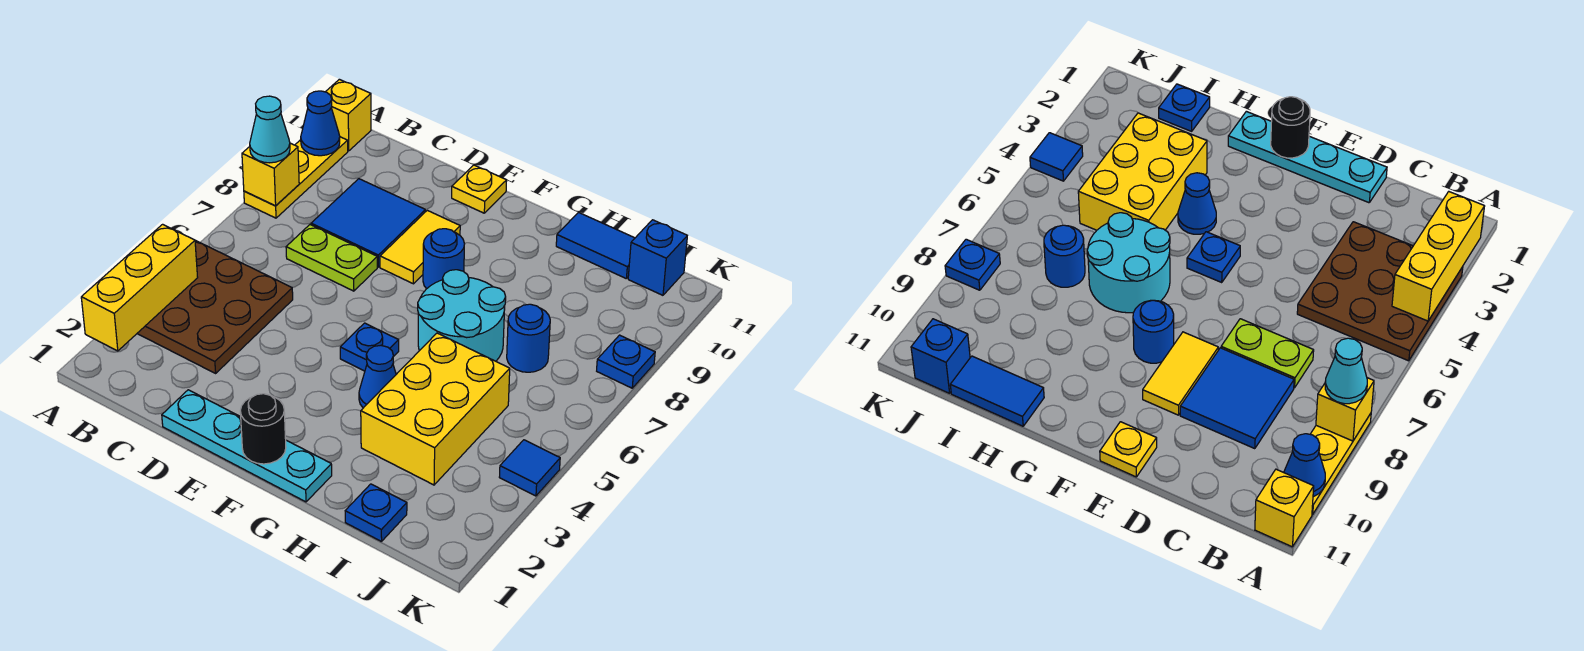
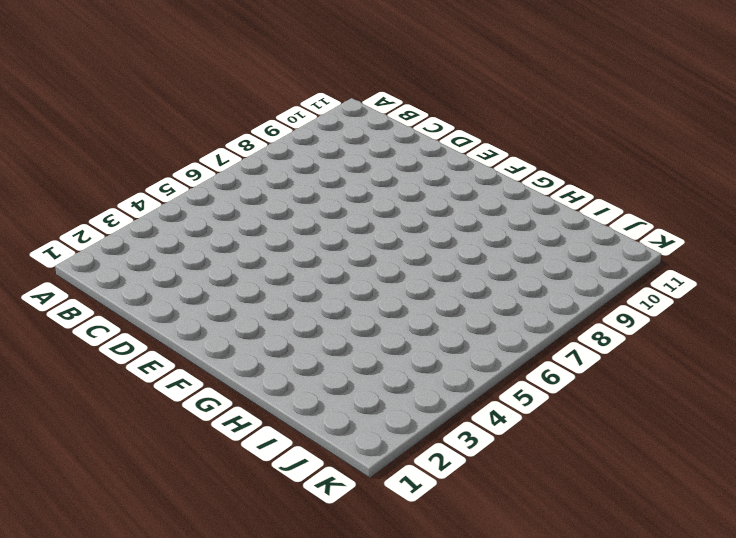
none -> brown plate A3:C5 level 1
none -> yellow plate A8:A10 level 1
none -> yellow brick A11 level 1

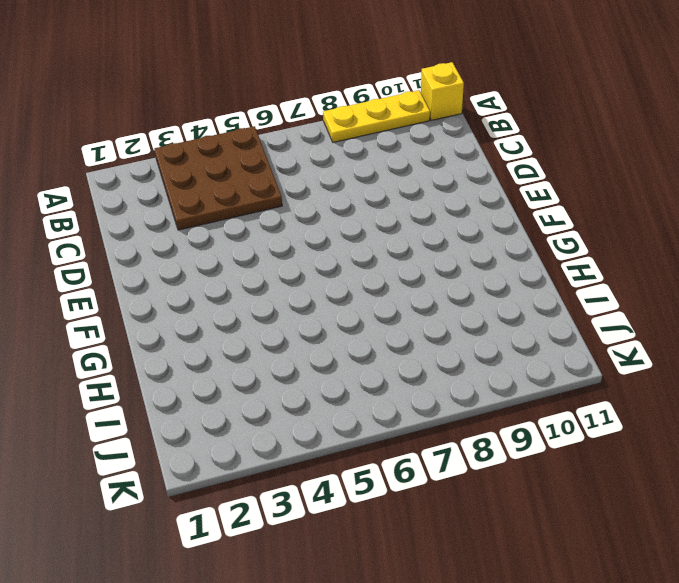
none -> lime plate C7:D7 level 1
none -> blue tile C8:D9 level 1
none -> cyan plate D1:G1 level 1

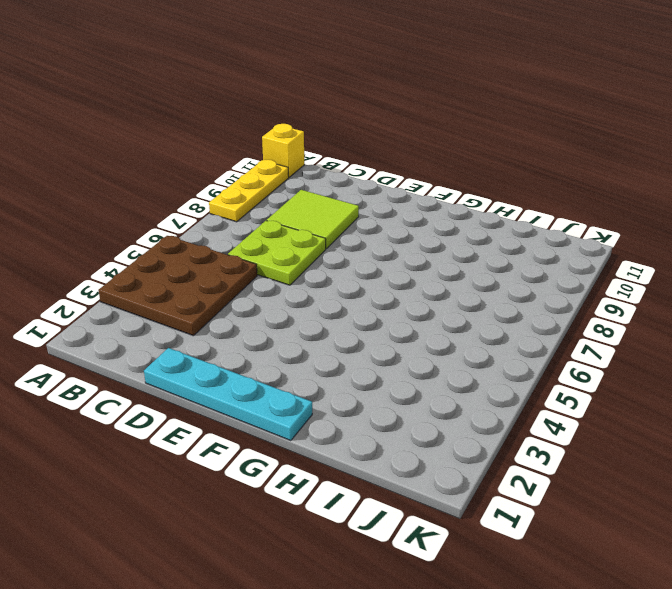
lime plate C6:D7 level 1 -> lime plate C7:D7 level 1
lime tile C8:D9 level 1 -> blue tile C8:D9 level 1
none -> yellow tile E8:E9 level 1
none -> yellow plate E11 level 1
none -> blue plate F5 level 1

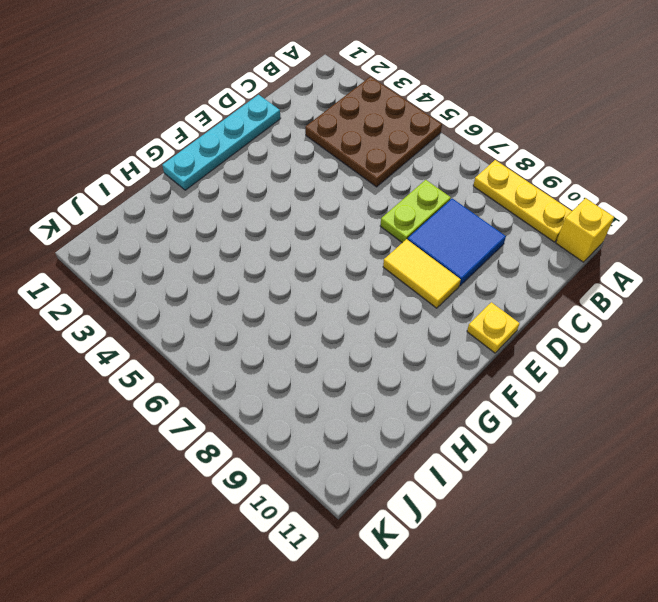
none -> blue plate F5 level 1
none -> blue round brick F8 level 1
none -> blue cone G4 level 1

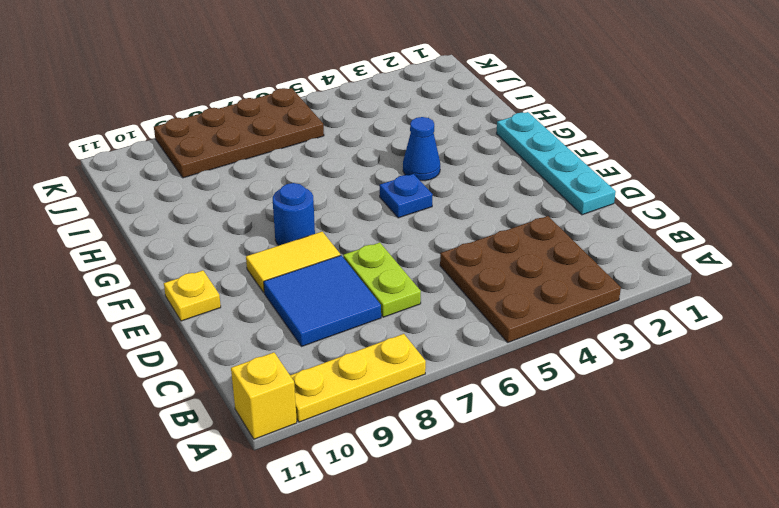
brown plate J6:K9 level 1 -> blue plate K8 level 1
none -> cyan round brick G6:H7 level 1
none -> yellow brick H3:I5 level 1
none -> blue tile H11:I11 level 1

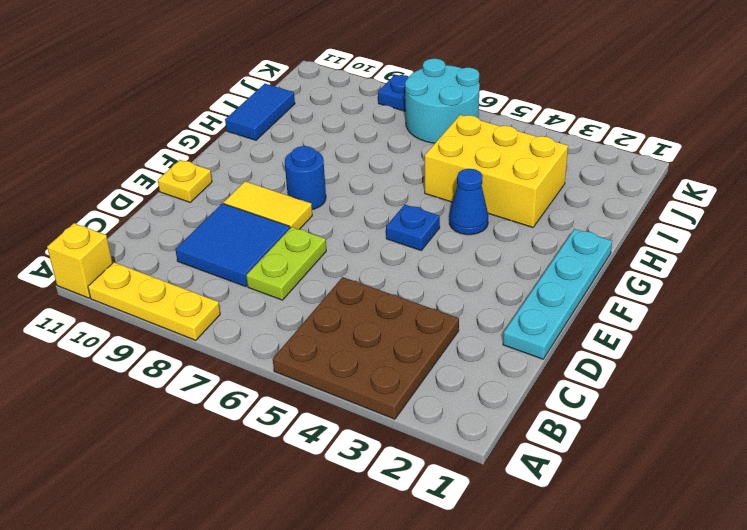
cyan round brick J6:K7 level 1 -> cyan round brick G6:H7 level 1
none -> blue plate I1 level 1
none -> blue round brick I7 level 1
none -> blue brick J11 level 1

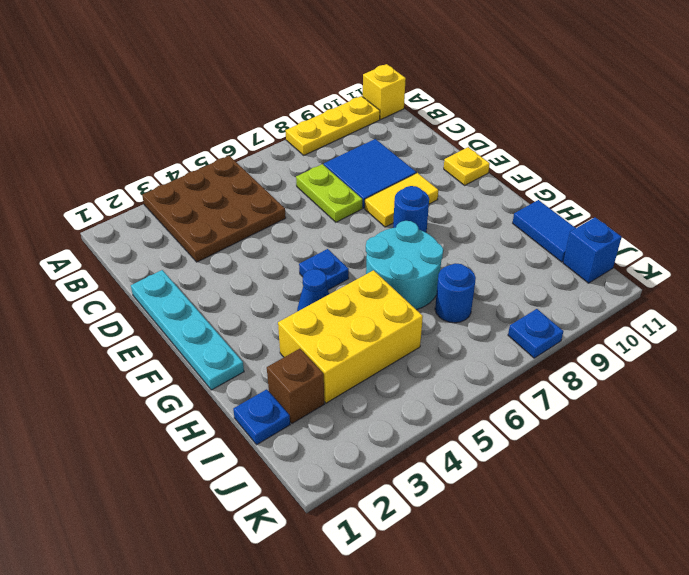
brown brick I2 level 1 -> none
none -> blue tile K4 level 1
none -> yellow brick A2:A4 level 2
none -> yellow brick A8 level 2

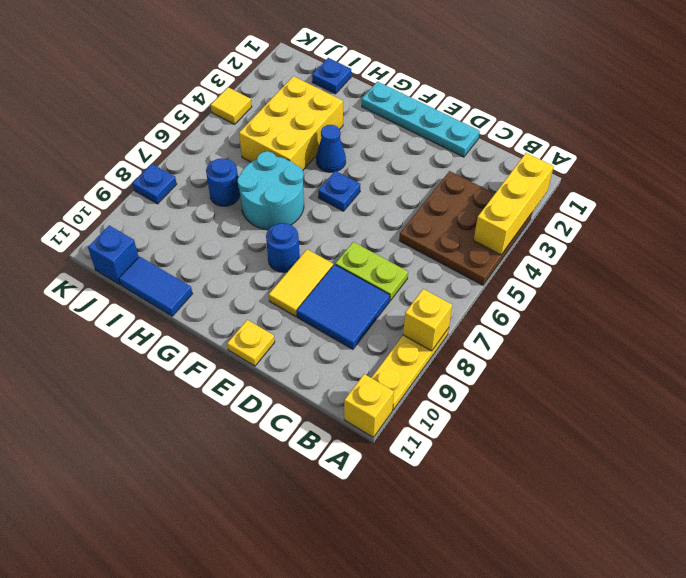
yellow tile K4 level 1 -> blue tile K4 level 1
none -> blue cone A10 level 2
none -> black round brick F1 level 2
none -> cyan cone A8 level 3

